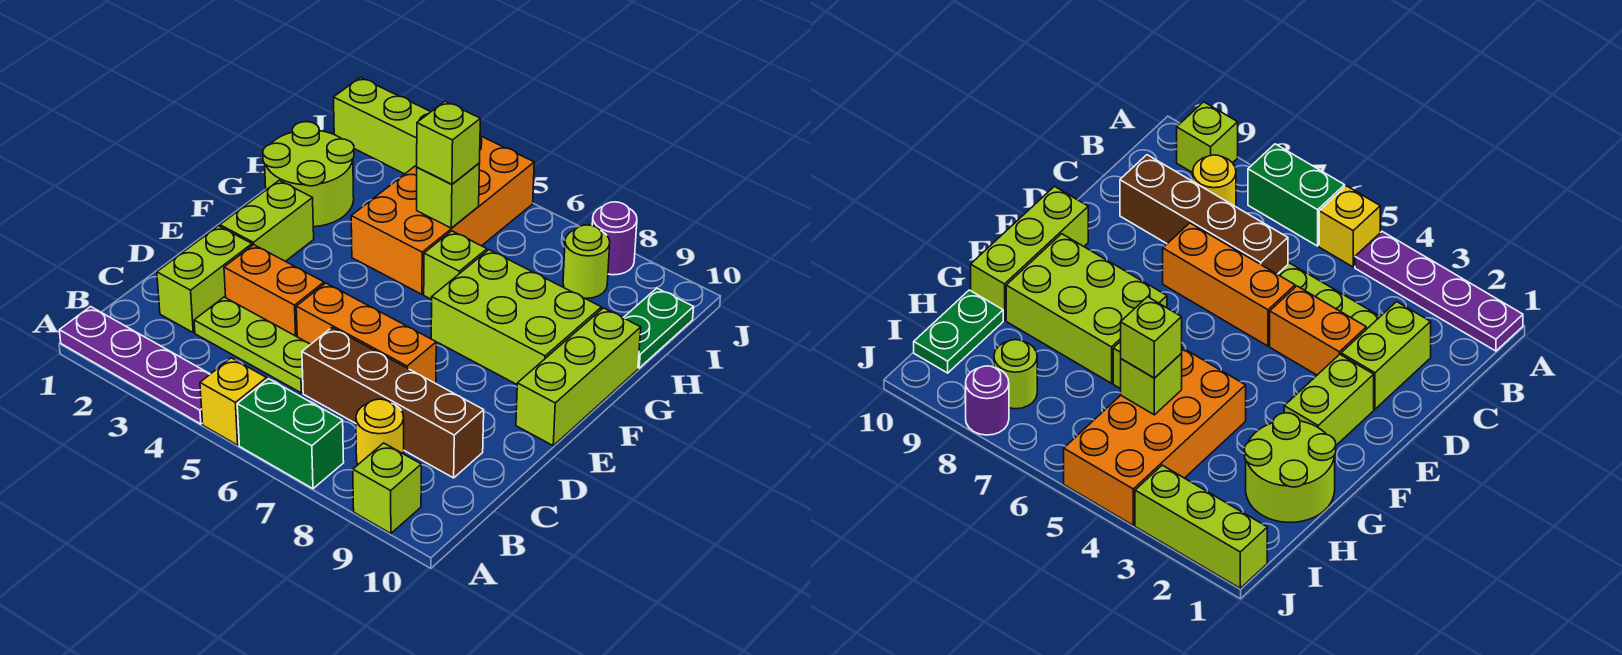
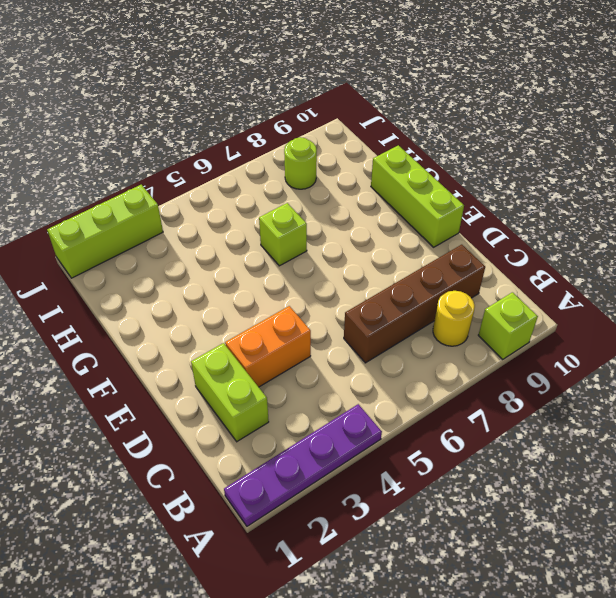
none -> yellow brick A5 level 1
none -> green brick A6:A7 level 1
none -> lime plate C3:C5 level 1

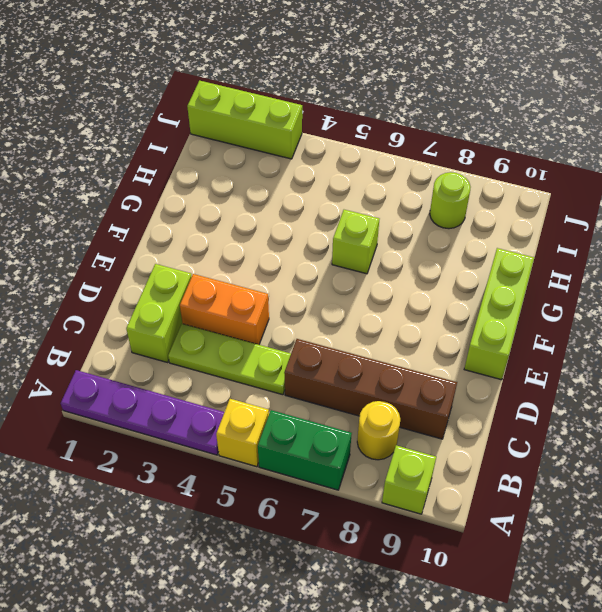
none -> orange brick D5:D7 level 1
none -> lime brick E2:F2 level 1
none -> lime brick F7:G9 level 1

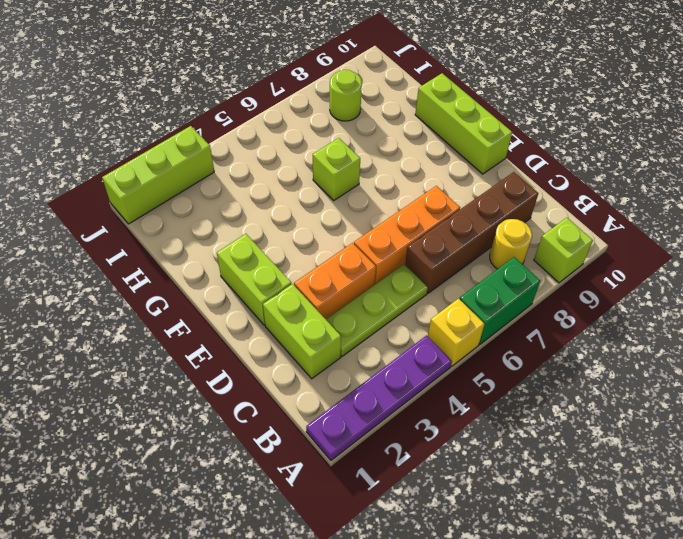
none -> lime brick F7:G9 level 1
none -> lime round brick G1:H2 level 1
none -> orange brick G4:J5 level 1

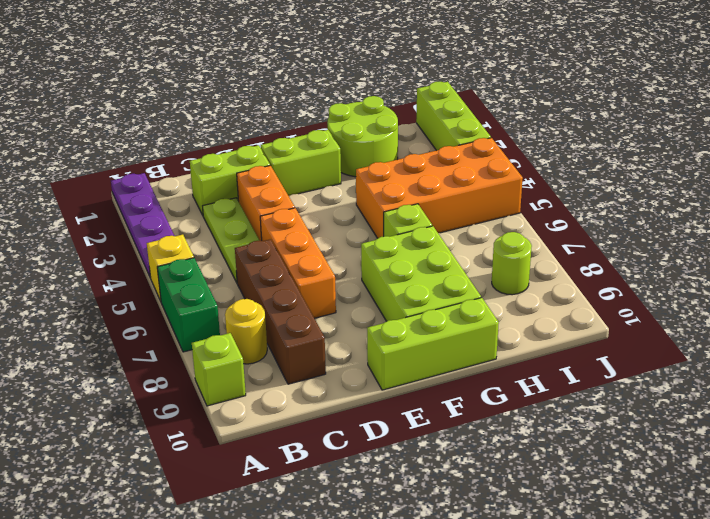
none -> green plate H10:I10 level 1
none -> purple round brick J8 level 1
none -> lime brick H5 level 2

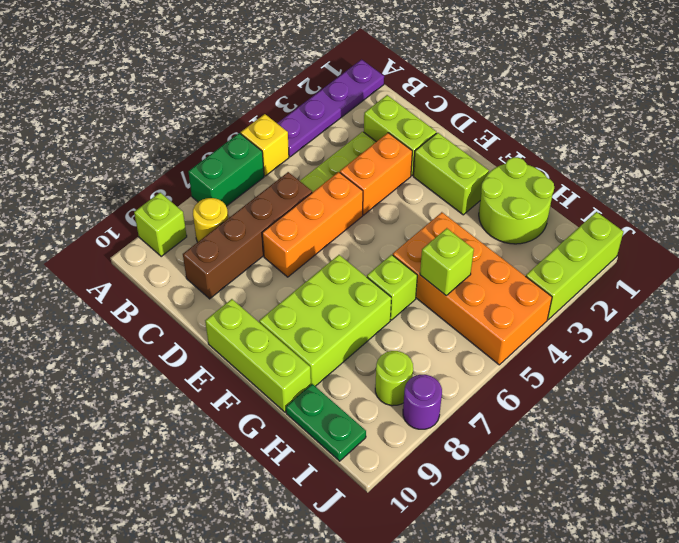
none -> lime brick H5 level 3

